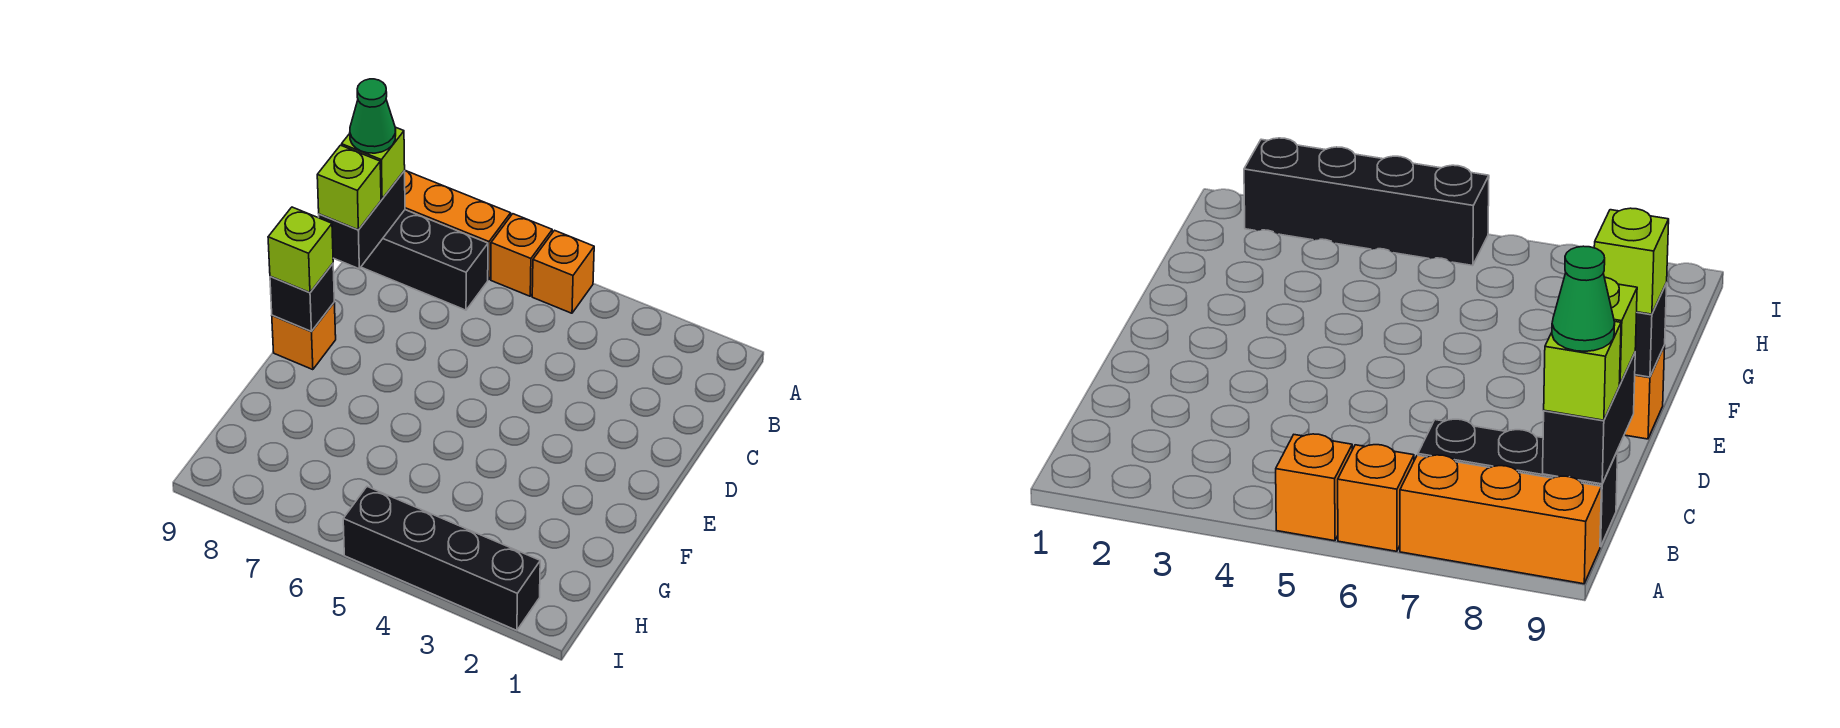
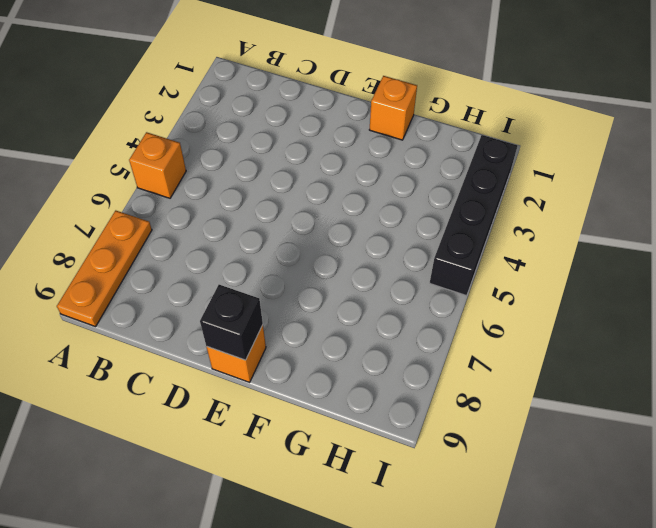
orange plate A7:A9 level 1 -> orange brick A7:A9 level 1
orange brick F1 level 1 -> orange brick A6 level 1
none -> black brick B7:B9 level 1
none -> black brick B9:C9 level 2
none -> lime brick B9 level 3

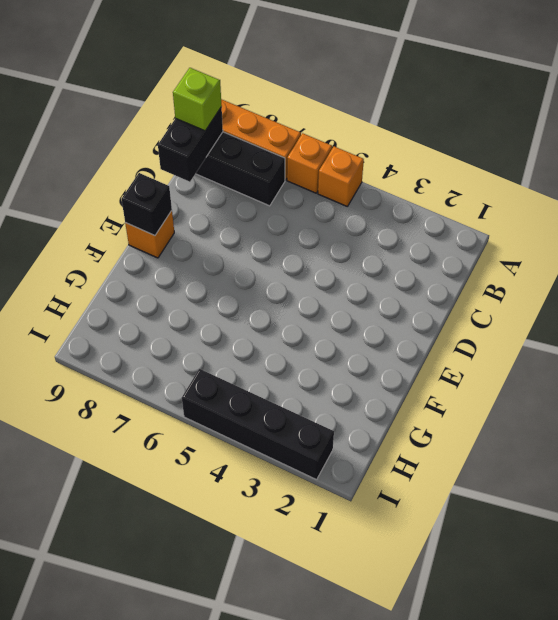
none -> lime brick C9 level 3
none -> lime brick E9 level 3
none -> green cone B9 level 4

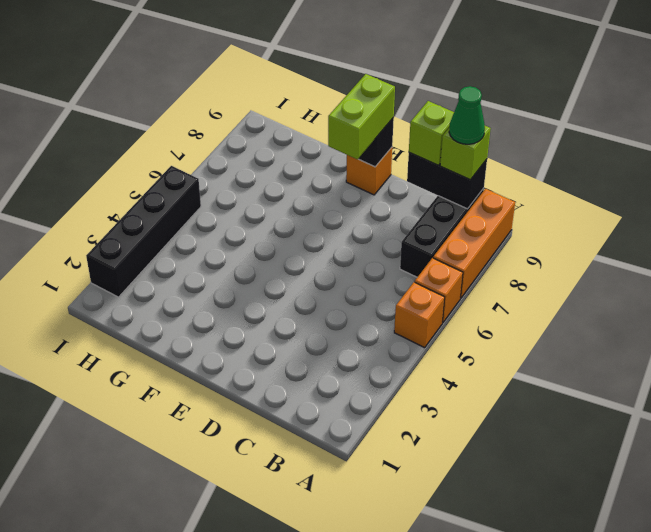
lime brick E8:E9 level 3 -> lime brick E9 level 3

